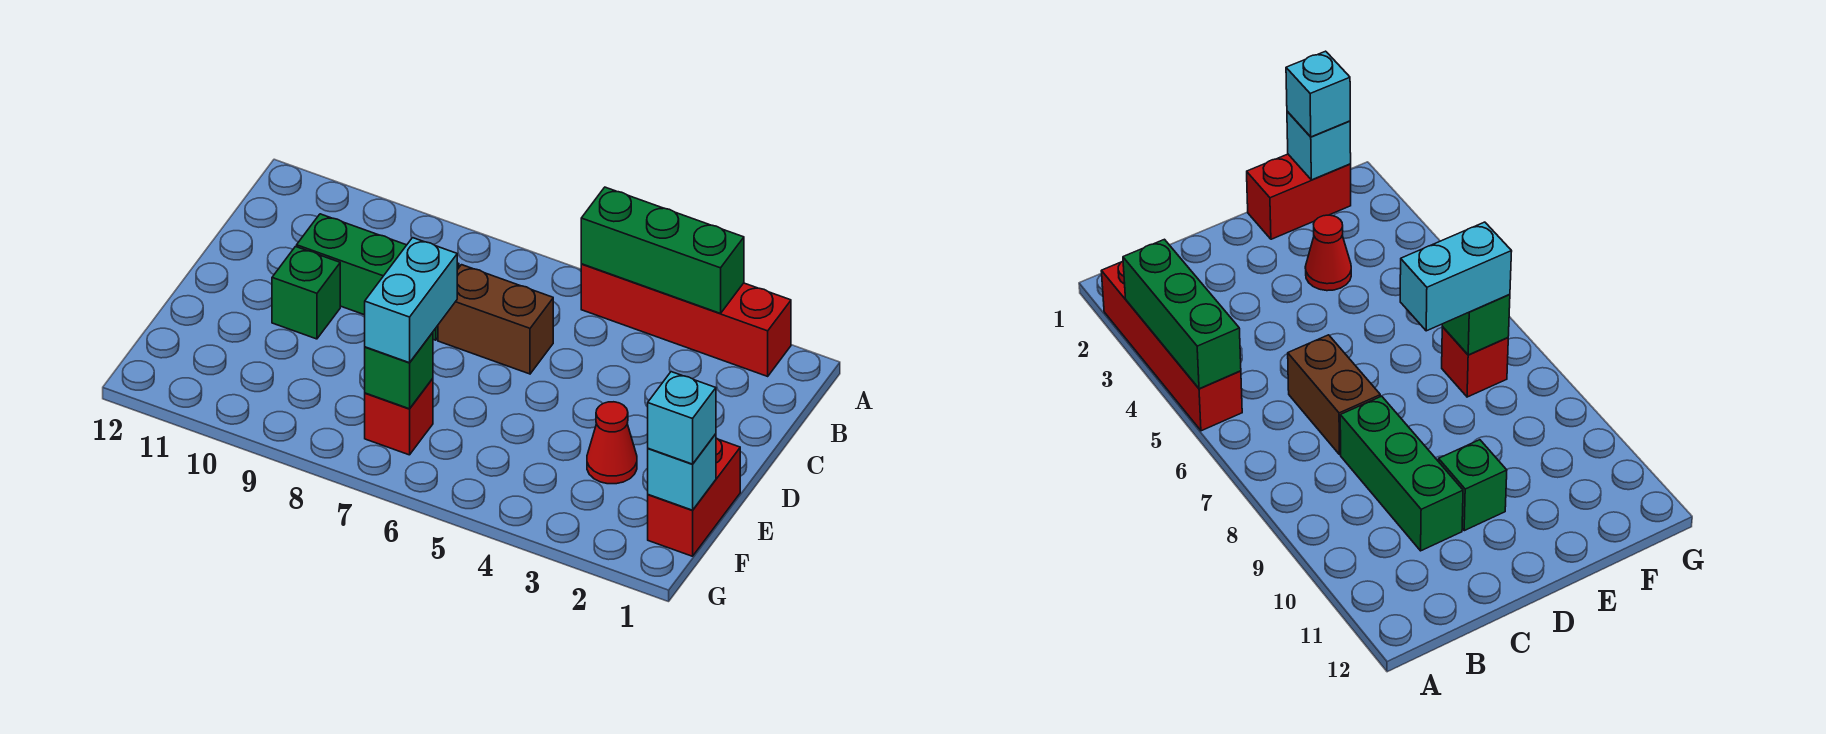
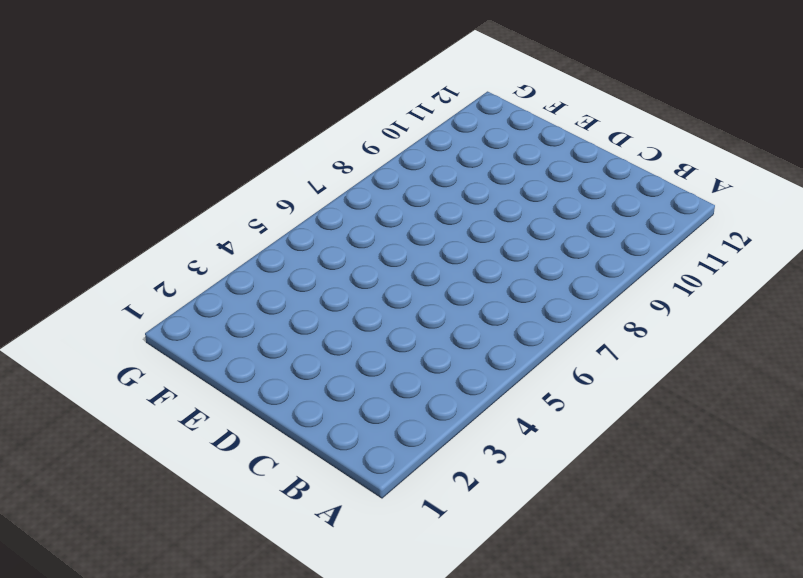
none -> red brick A2:A5 level 1
none -> brown brick C6:C7 level 1
none -> green brick C8:C10 level 1

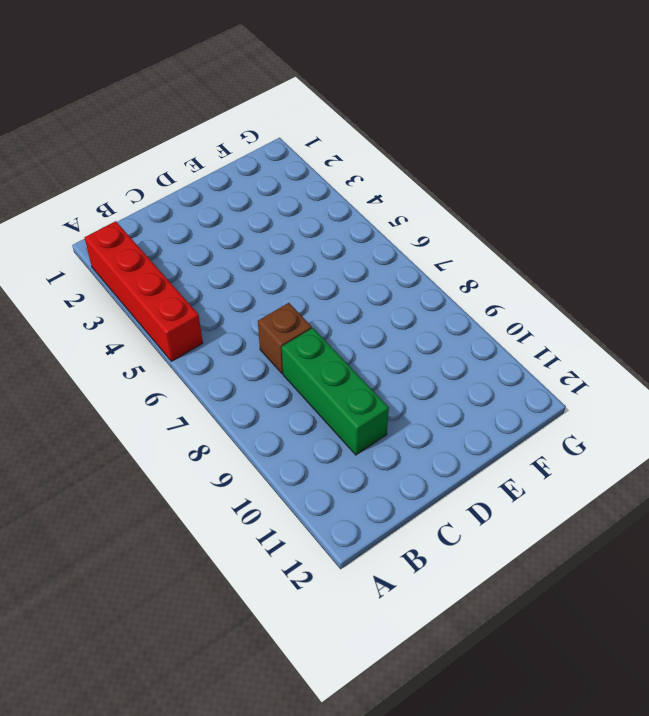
brown brick C7 level 1 -> brown brick C6:C7 level 1
none -> green brick D10 level 1
none -> red brick E1:F1 level 1
none -> red cone E3 level 1

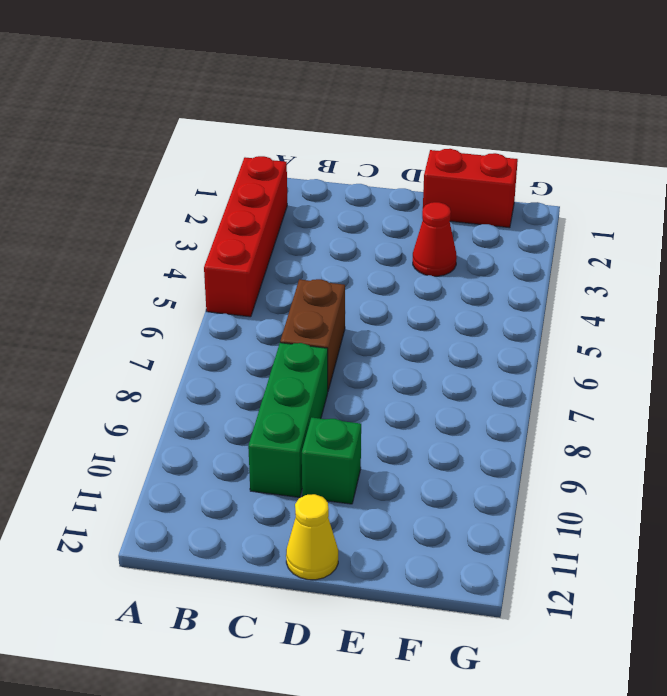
yellow cone D12 level 1 -> none
none -> red brick F7 level 1
none -> green brick A3:A5 level 2
none -> cyan brick F1 level 2

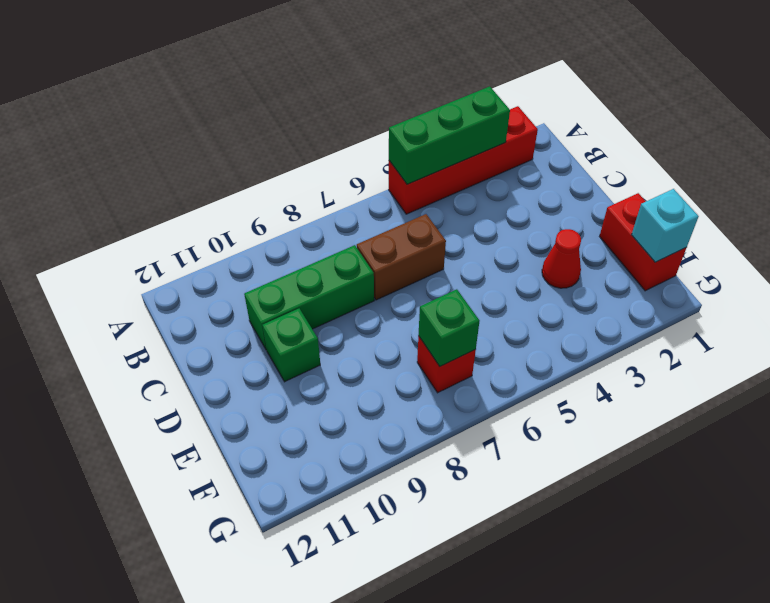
none -> cyan brick E7:F7 level 3
none -> cyan brick F1 level 3

